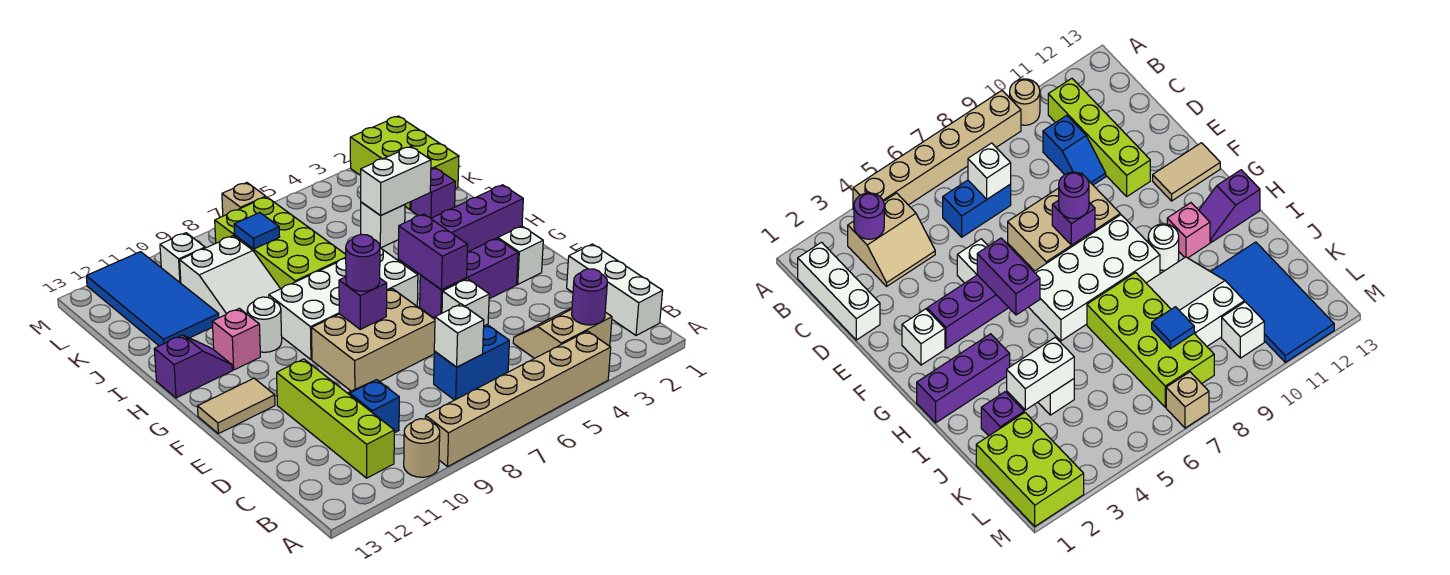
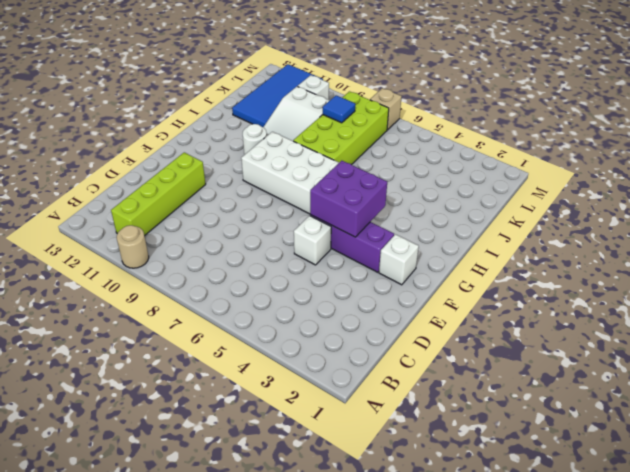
purple brick F4:G5 level 2 -> purple brick F5:G5 level 2
none -> tan brick A4:A9 level 1
none -> white brick B1:D1 level 1
none -> tan slope B3:C4 level 1 top B
none -> blue brick C6:C7 level 1

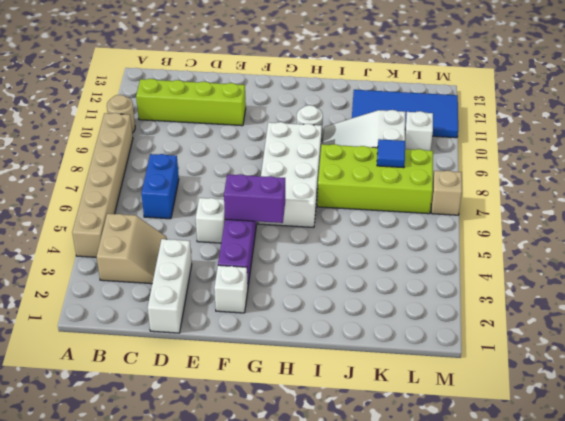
white brick D1:D3 level 1 -> white brick B1:D1 level 1
none -> blue slope C10:D10 level 1 top C
none -> tan brick E7:F9 level 1
none -> tan tile F12:F13 level 1
none -> purple brick H1:H3 level 1

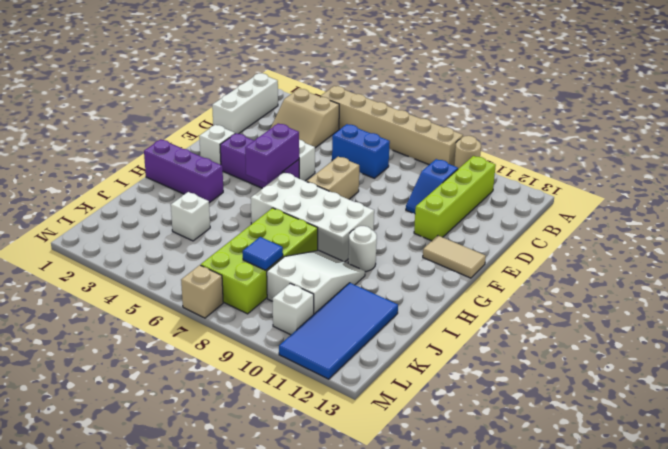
tan brick E7:F7 level 1 -> tan brick E7:F9 level 1
none -> pink brick H11 level 1
none -> purple slope H12:H13 level 1 top 13
none -> purple brick J2 level 1
none -> lime brick K1:M2 level 1

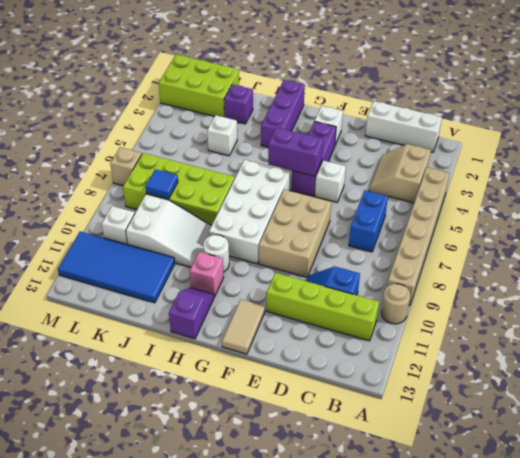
none -> purple round brick B3 level 2
none -> white brick C7 level 2
none -> purple brick F8 level 2
none -> white brick J3:J4 level 2

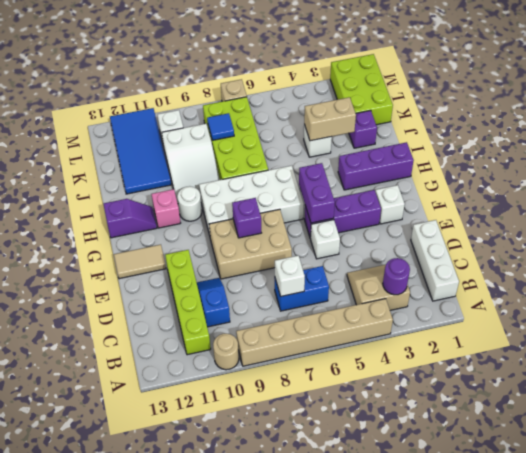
tan brick J3:J4 level 2 -> white brick J3:J4 level 2
none -> purple round brick F8 level 3

